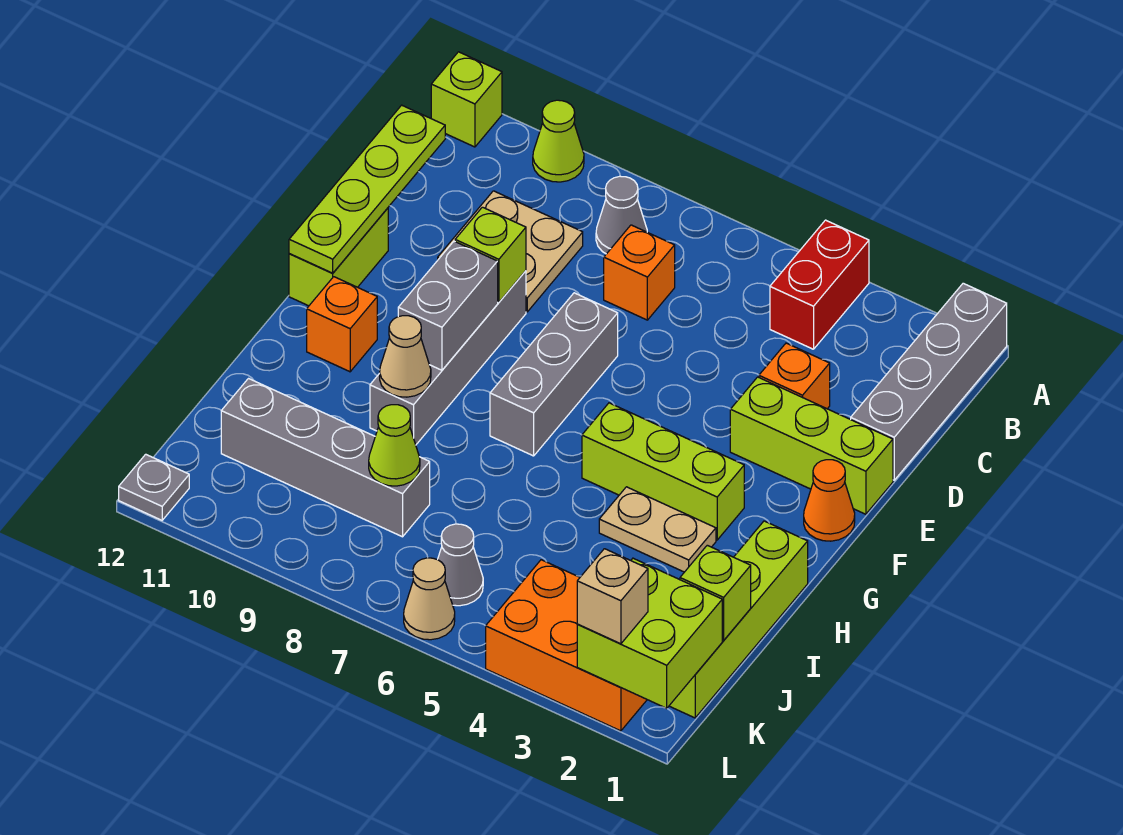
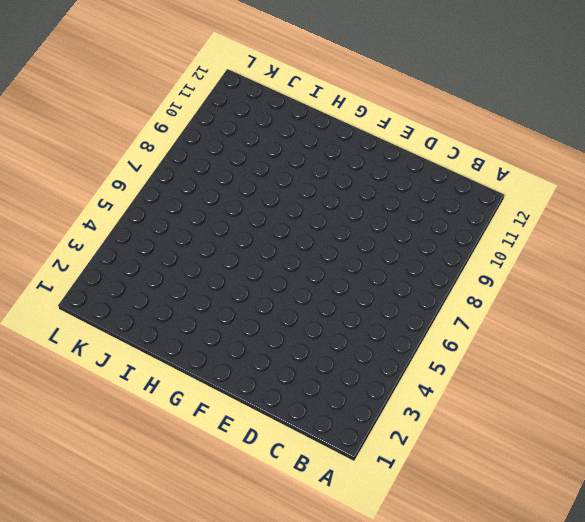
none -> grey brick A1:D1 level 1
none -> red brick A4:B4 level 1
none -> lime cone A10 level 1
none -> lime brick A12 level 1

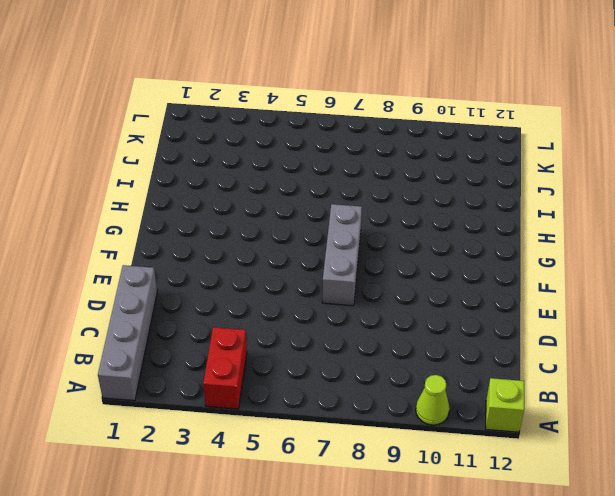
none -> grey cone B8 level 1
none -> orange brick C7 level 1
none -> tan plate C9:D10 level 1
none -> orange brick D3 level 1

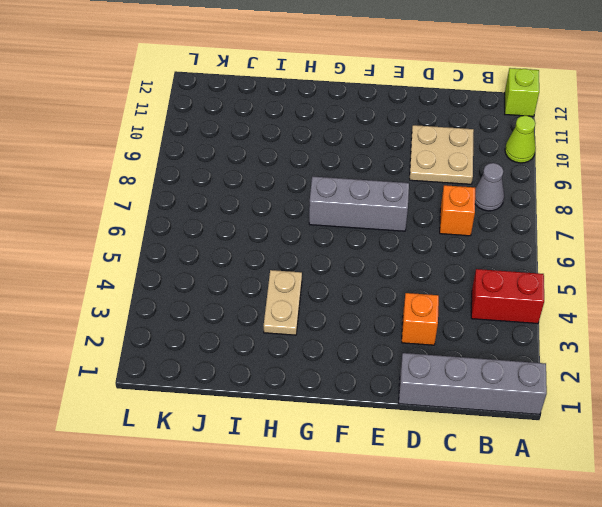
none -> lime brick E1:E3 level 1
none -> grey brick E9:H9 level 1
none -> lime brick E12:F12 level 1
none -> orange cone F1 level 1

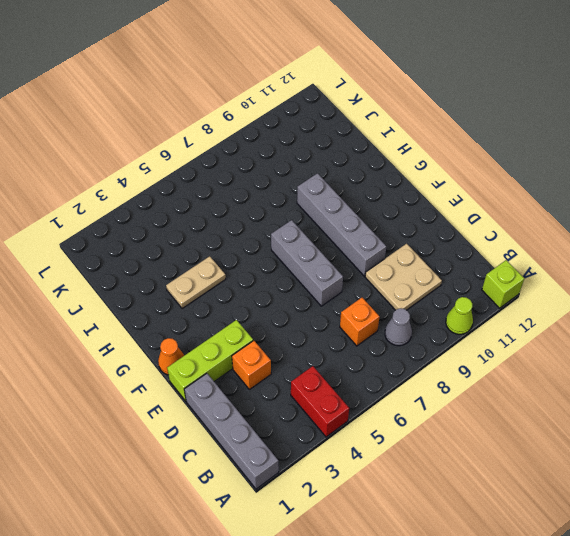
none -> lime brick E12:F12 level 1
none -> lime brick G3:G5 level 1
none -> orange brick G11 level 1
none -> lime brick H1:K1 level 1

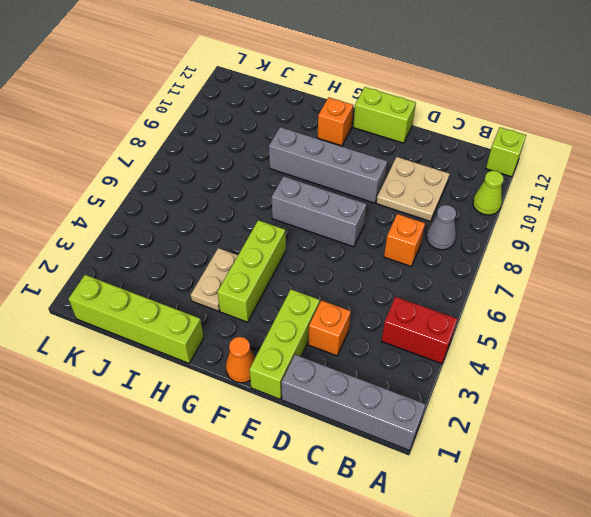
none -> grey brick J8:J11 level 1
none -> orange brick K2:L4 level 1
none -> grey cone K6 level 1
none -> tan cone L6 level 1

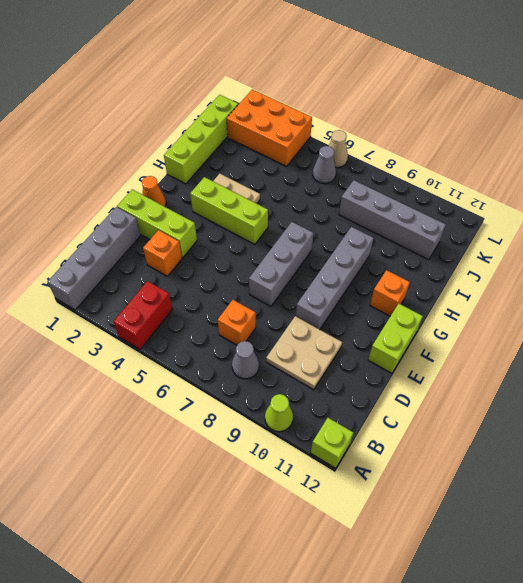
none -> grey plate L12 level 1
none -> lime plate C12:F12 level 2
none -> lime brick E9 level 2
none -> grey brick F9:G9 level 2

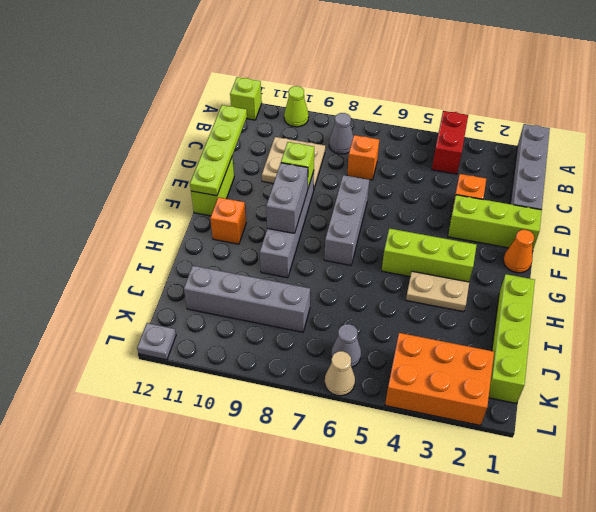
none -> tan cone H9 level 2
none -> lime brick J1 level 2
none -> lime cone J8 level 2
none -> lime brick K1:L2 level 2

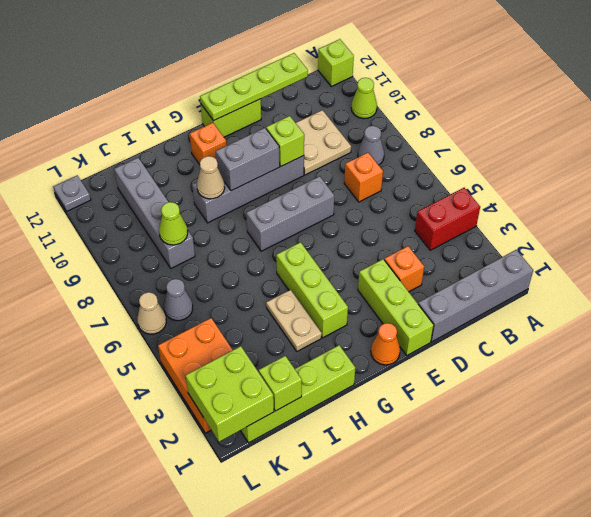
none -> tan brick L2 level 3

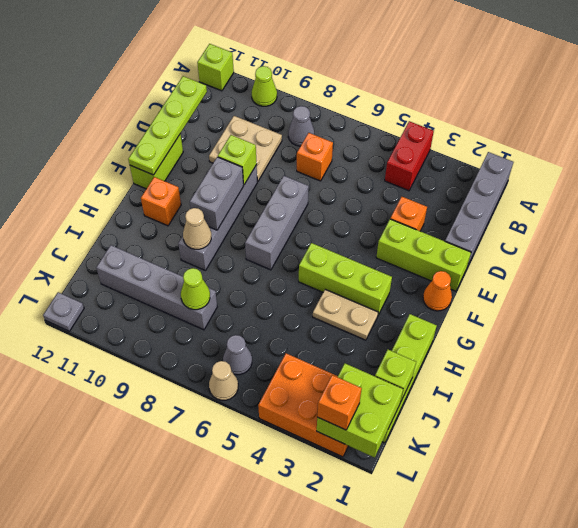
orange brick L2 level 3 -> tan brick L2 level 3

